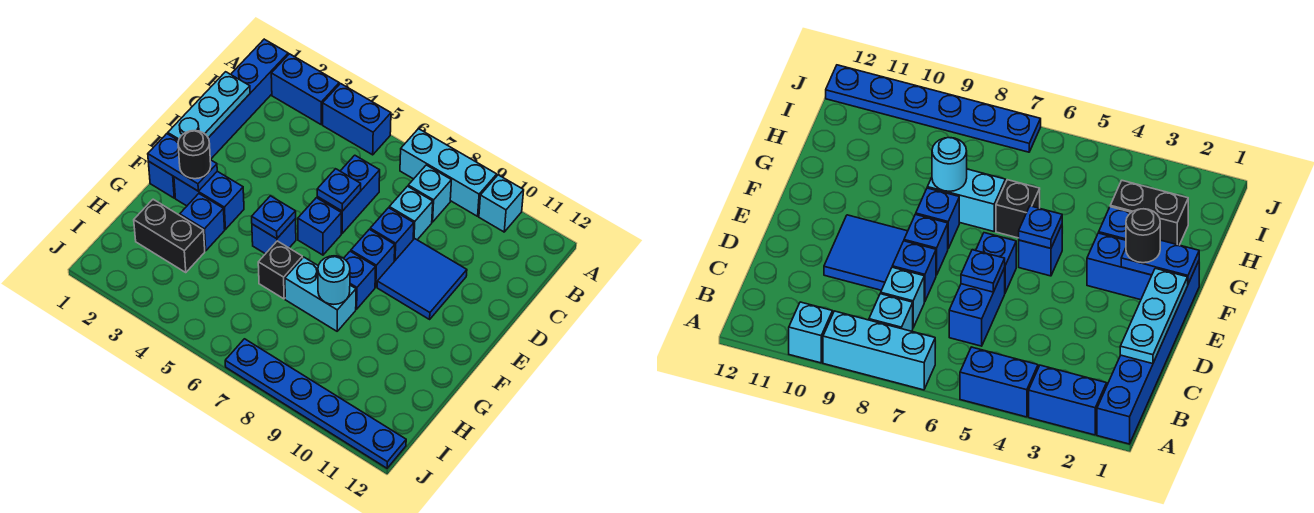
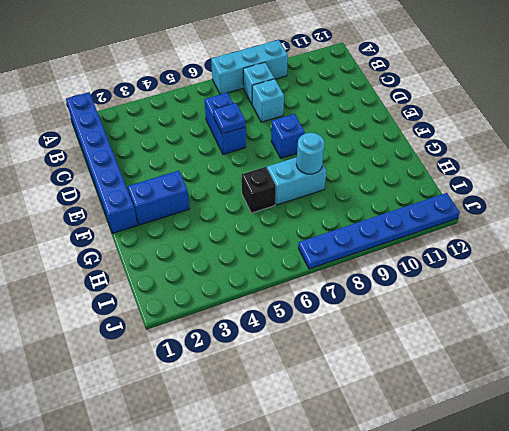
none -> blue brick A2:A3 level 1
none -> blue brick A4:A5 level 1
none -> cyan brick A10 level 1

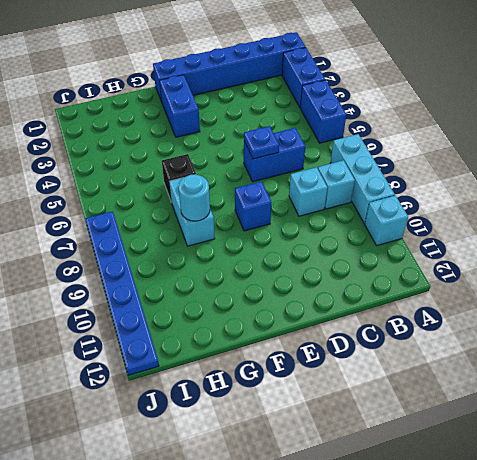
none -> blue brick D8 level 1
none -> blue tile D9:E10 level 1
none -> blue brick E6 level 1

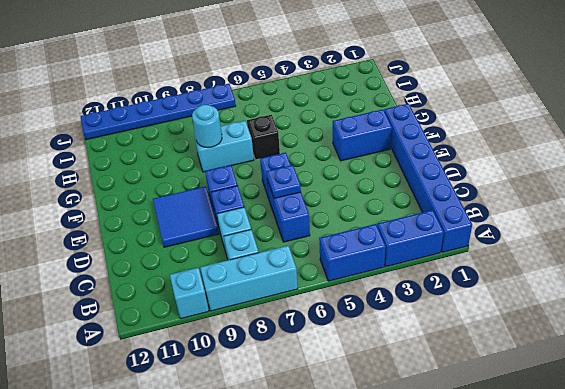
none -> blue brick F5 level 1
none -> blue brick F8 level 1
none -> blue brick G3 level 1

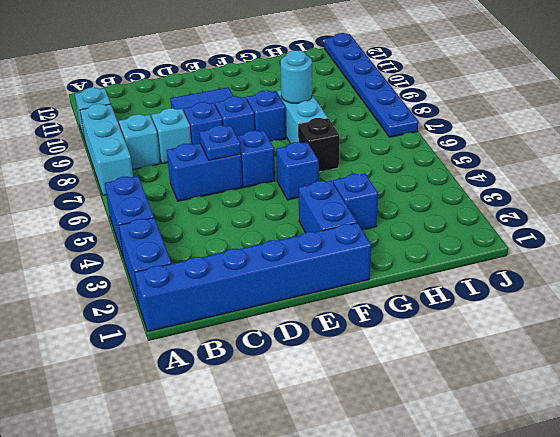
none -> black brick H2:H3 level 1
none -> cyan plate C1:E1 level 2
none -> blue plate F1:F2 level 2

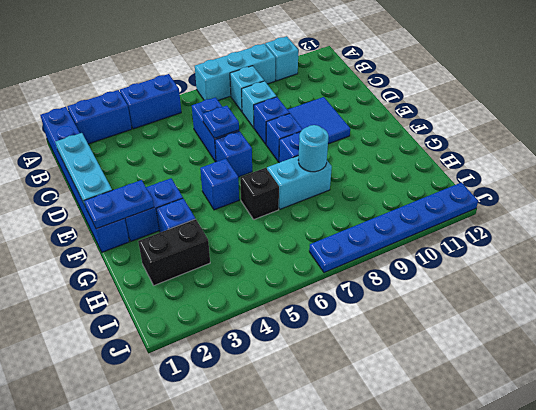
none -> blue plate F5 level 2
none -> black round brick F2 level 3

